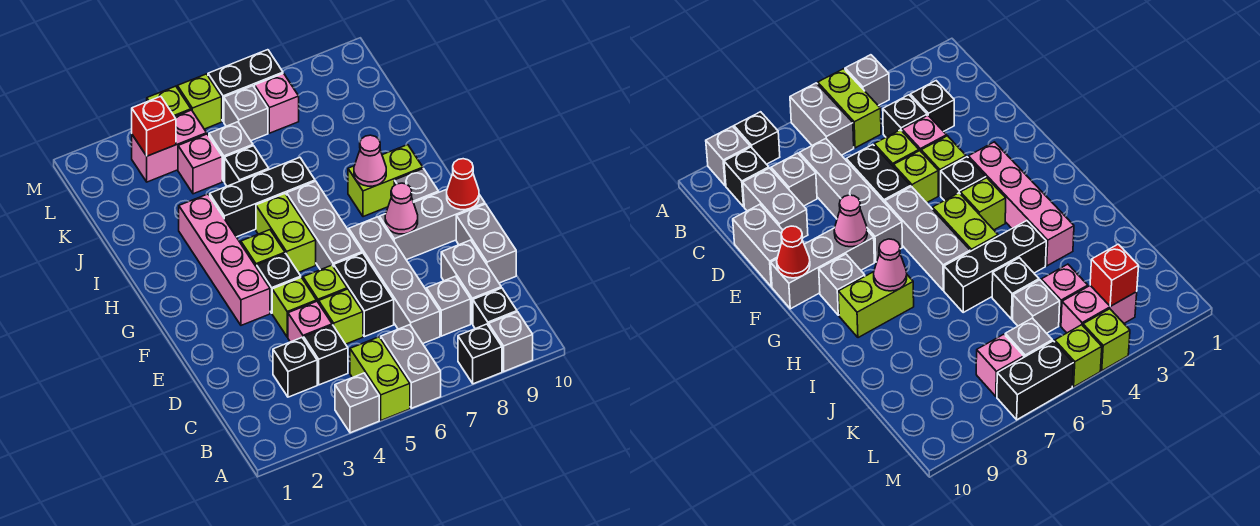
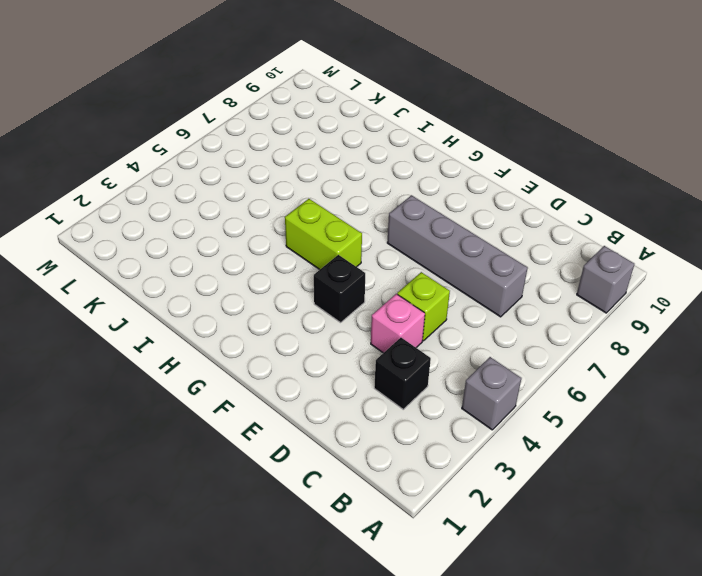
none -> lime brick A5:B5 level 1
none -> grey brick A6:B6 level 1
none -> black brick A8 level 1
none -> black brick B9 level 1

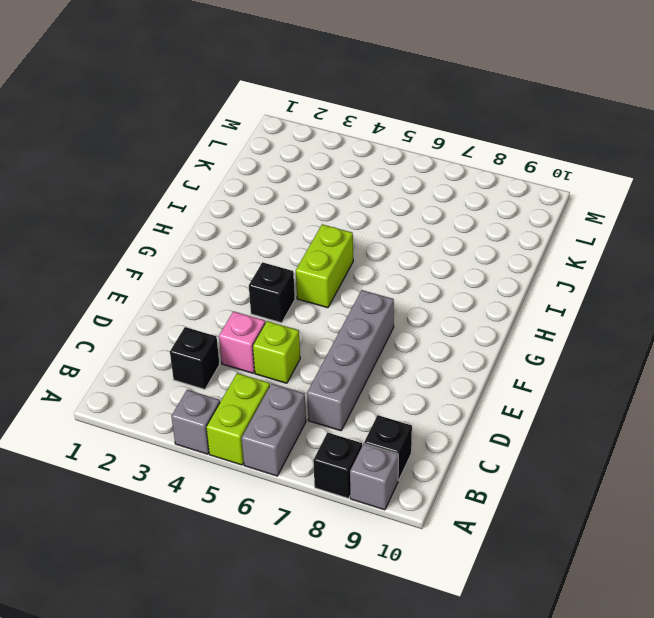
none -> black brick C4 level 1
none -> grey brick C8 level 1
none -> grey brick C9:D9 level 1
none -> black brick D6:E6 level 1

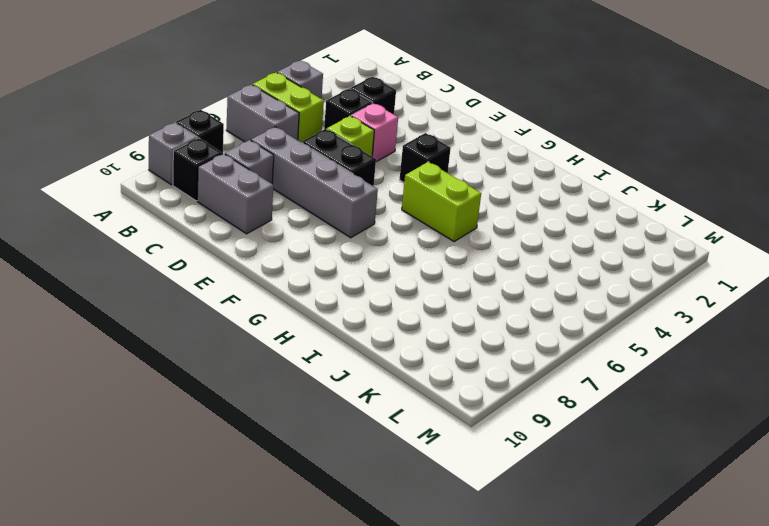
none -> grey brick D10:E10 level 1
none -> lime brick E4 level 1
none -> lime brick E5 level 1
none -> pink brick F3:I3 level 1

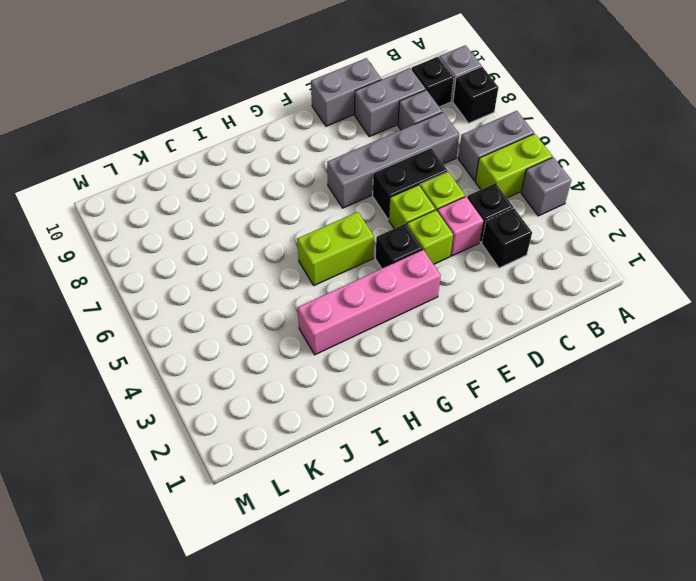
none -> grey brick F6:H6 level 1
none -> grey brick F8:F10 level 1
none -> lime brick G4 level 1
none -> grey brick G9 level 1

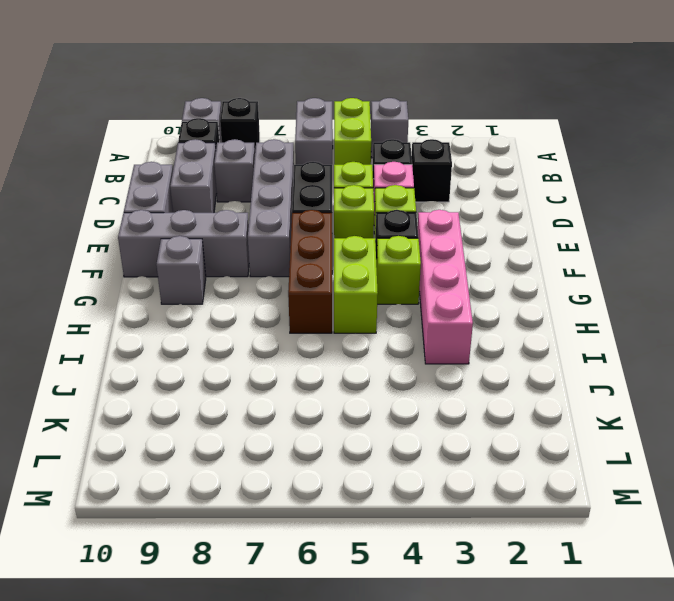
brown brick F6:H6 level 1 -> grey brick F6:H6 level 1
none -> lime brick H8:H9 level 1
none -> black brick I4:I6 level 1
none -> black brick J5 level 1
none -> pink brick K4 level 1

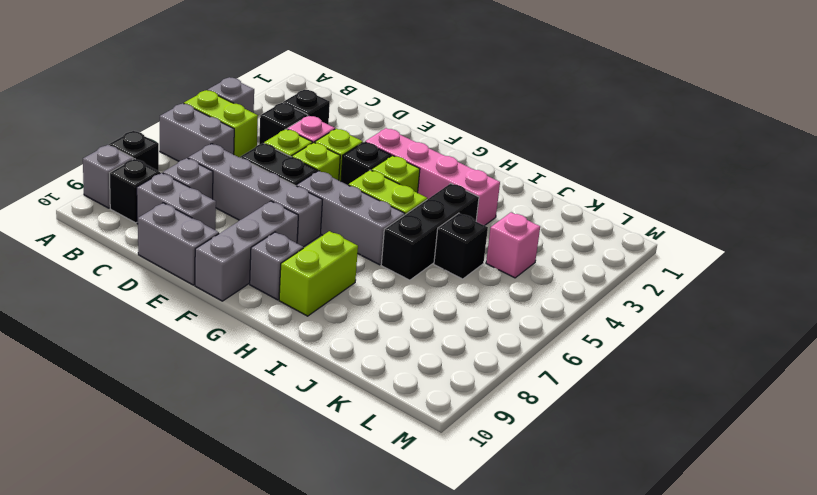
none -> grey brick K5 level 1
none -> pink brick L3:L4 level 1
none -> grey brick L6 level 1
none -> pink brick L7 level 1

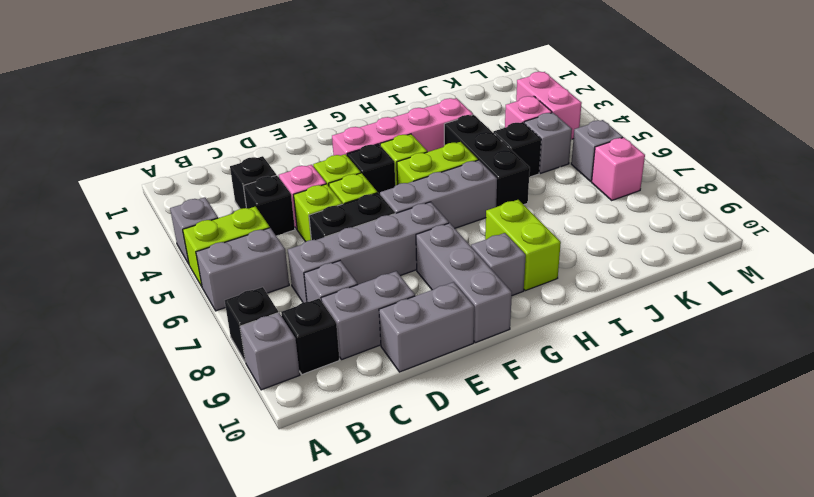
none -> lime brick M4 level 1
none -> lime brick M5 level 1
none -> black brick M6:M7 level 1
none -> pink cone F8 level 2

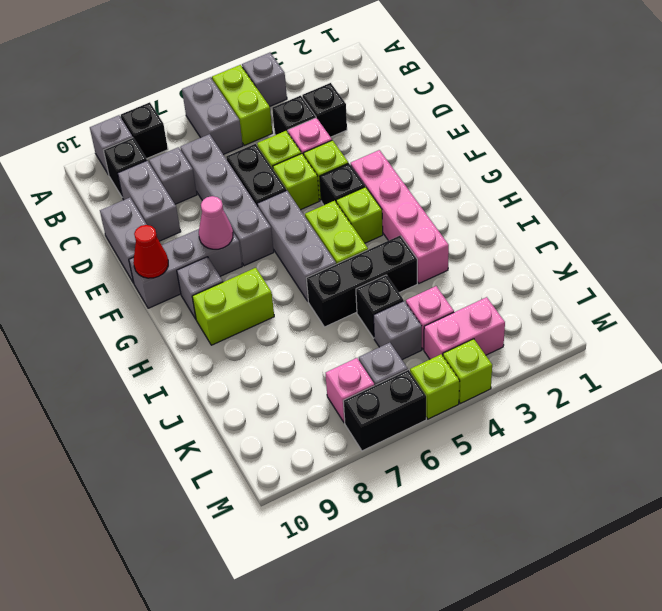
none -> pink cone H8 level 2
none -> red brick L3 level 2

